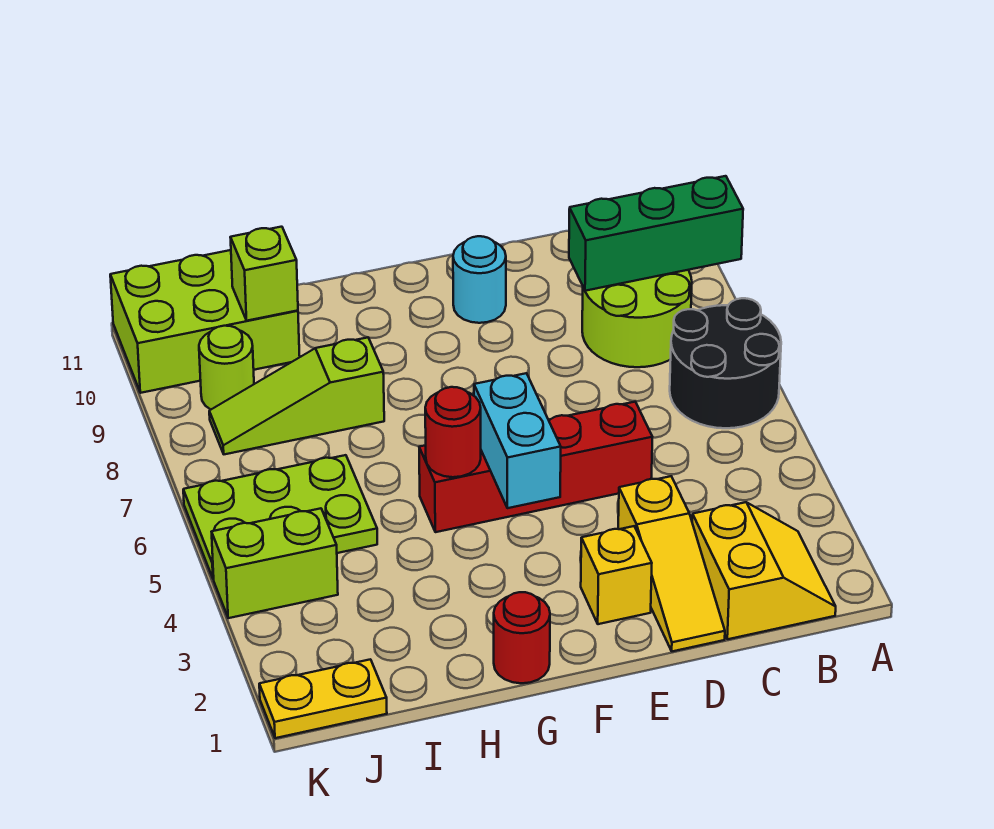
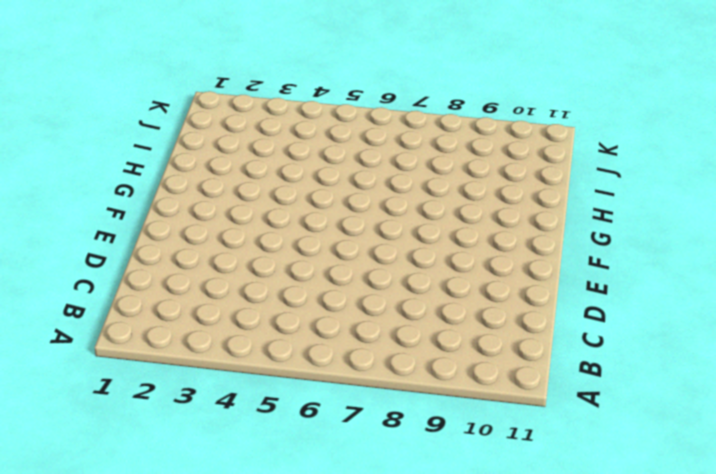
none -> black round brick A6:B7 level 1
none -> yellow slope B1:C2 level 1 top C
none -> lime round brick B8:C9 level 1

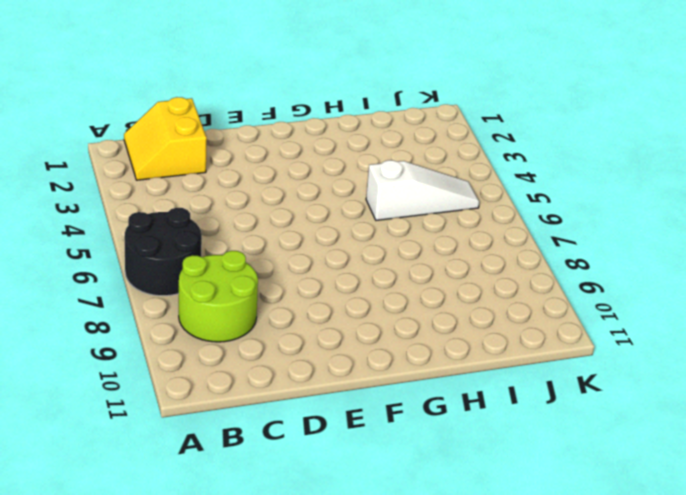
white slope H5:J5 level 1 top H -> lime plate I5:K6 level 1
none -> yellow slope D1:D3 level 1 top 3
none -> red brick D5:G5 level 1
none -> yellow brick E2 level 1

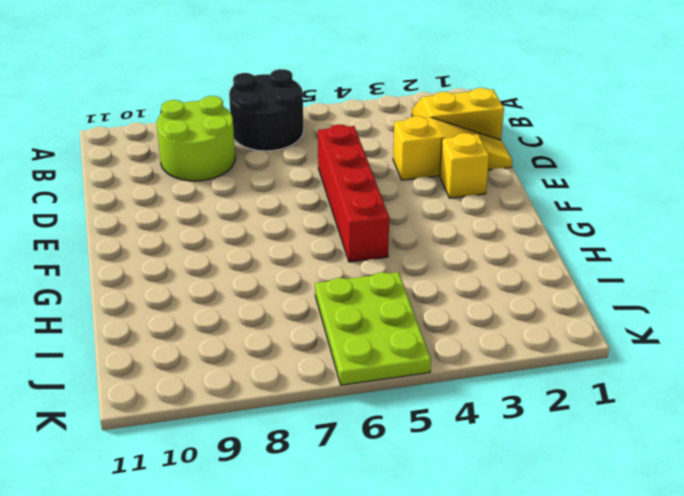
none -> cyan round brick E10 level 1
none -> red round brick G1 level 1
none -> lime slope H8:J8 level 1 top H

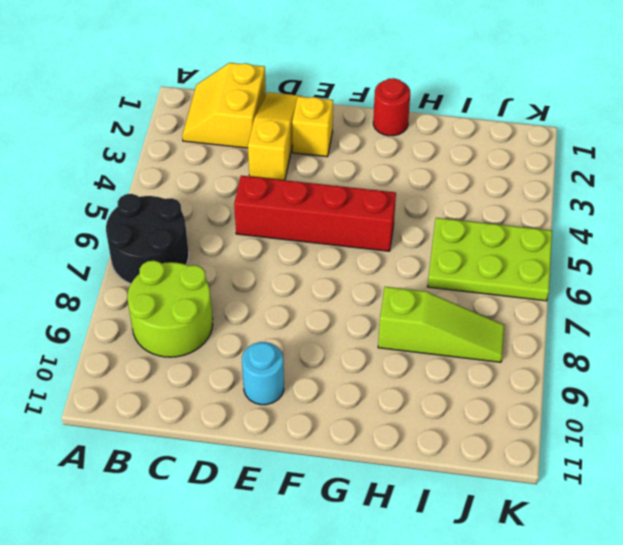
none -> lime brick I10:K11 level 1
none -> yellow plate J1:K1 level 1
none -> lime brick J4:K4 level 1

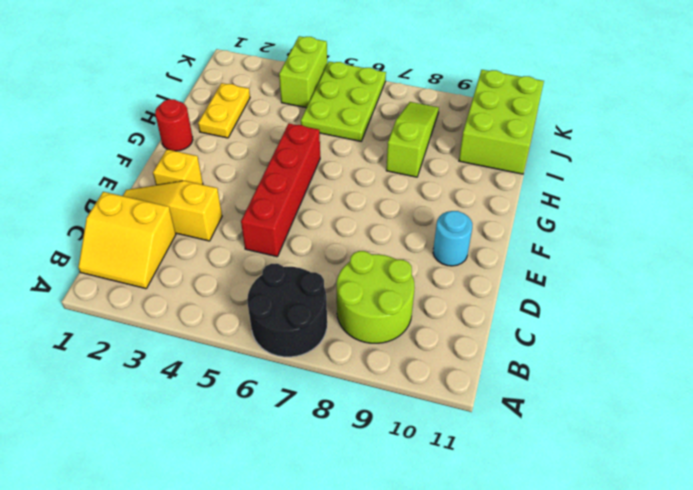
yellow plate H2:I2 level 1 -> yellow plate J1:K1 level 1
none -> lime round brick J9 level 1
none -> green brick A9:C9 level 2
none -> cyan brick F4:F5 level 2

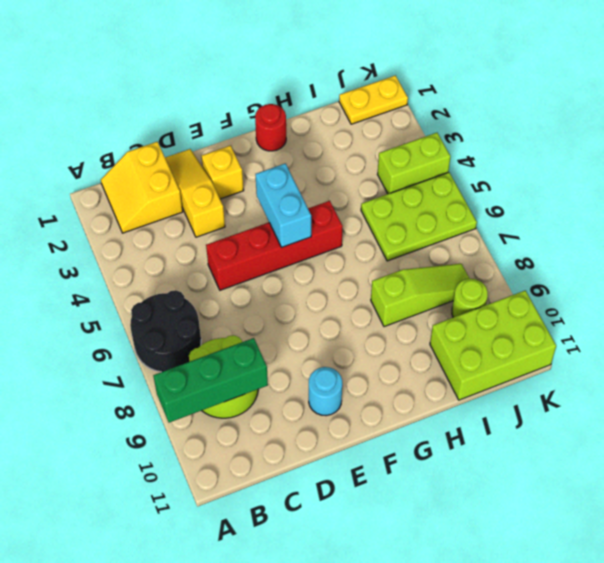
none -> red round brick G5 level 2
none -> lime brick I10 level 2

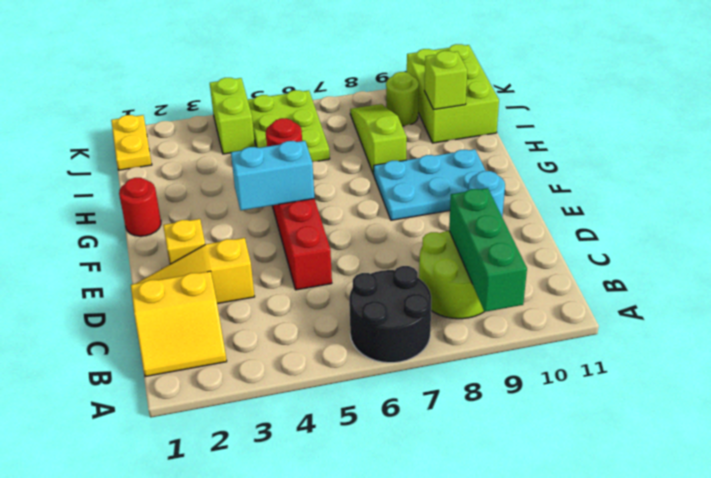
cyan plate F8:G10 level 1 -> none

